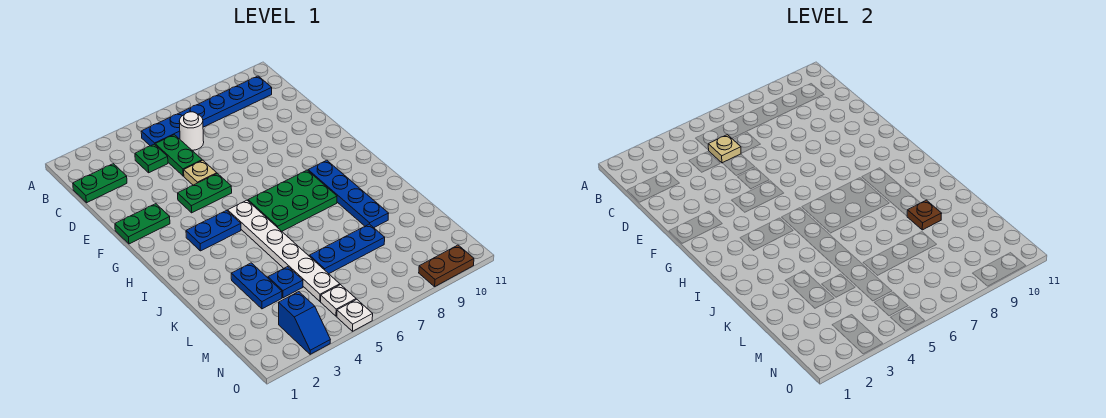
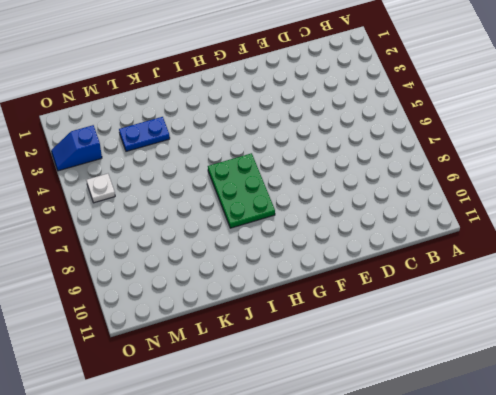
none -> blue plate B5:B10 level 1
none -> green plate C1:C2 level 1
none -> green plate C4 level 1

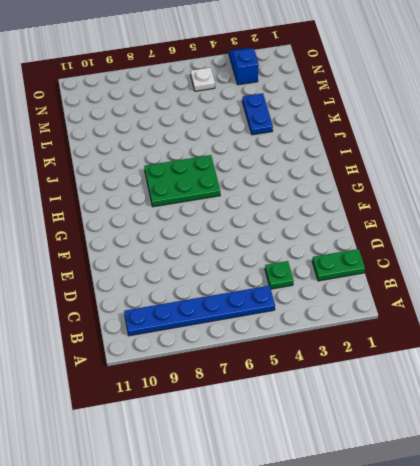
none -> green plate C5:D5 level 1
none -> white round brick C6 level 1
none -> tan plate E5 level 1

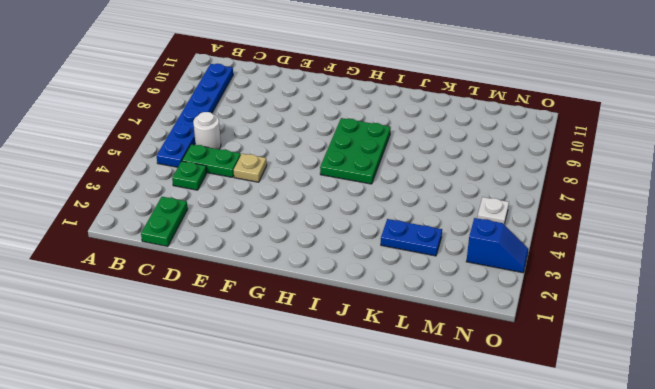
none -> green plate F1:F2 level 1
none -> green plate F4:F5 level 1
none -> blue plate H3:H4 level 1

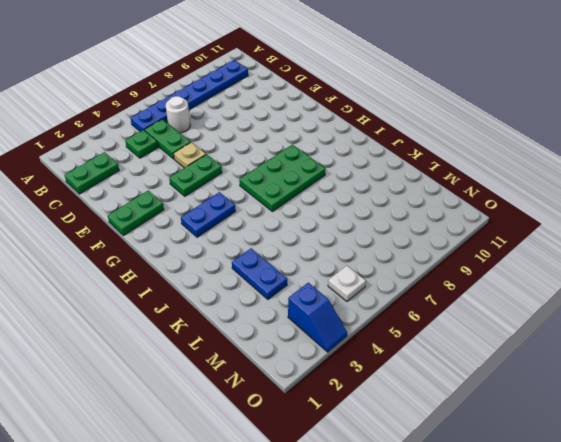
none -> white plate H5:M5 level 1
none -> blue plate H9:K9 level 1
none -> blue plate L4 level 1

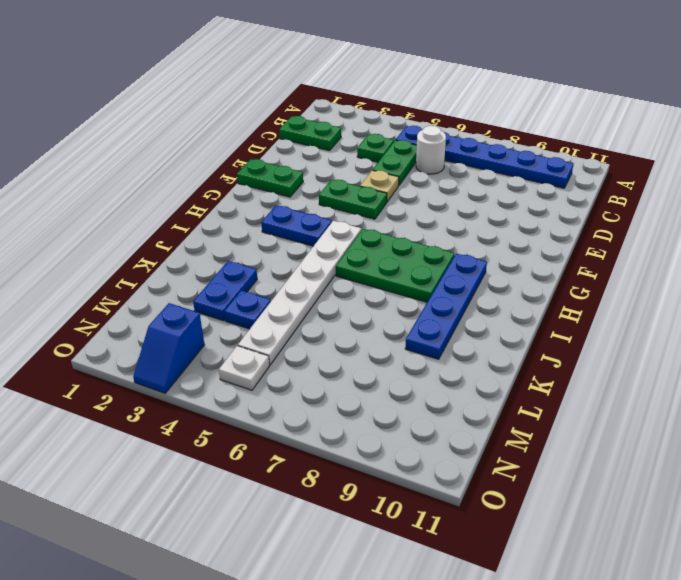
none -> blue plate L6:L8 level 1
none -> white plate O5 level 1
none -> brown plate O9:O10 level 1

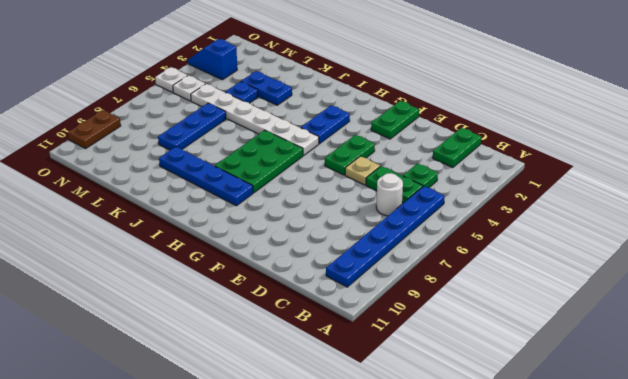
none -> tan plate C5 level 2
none -> brown plate K9 level 2

